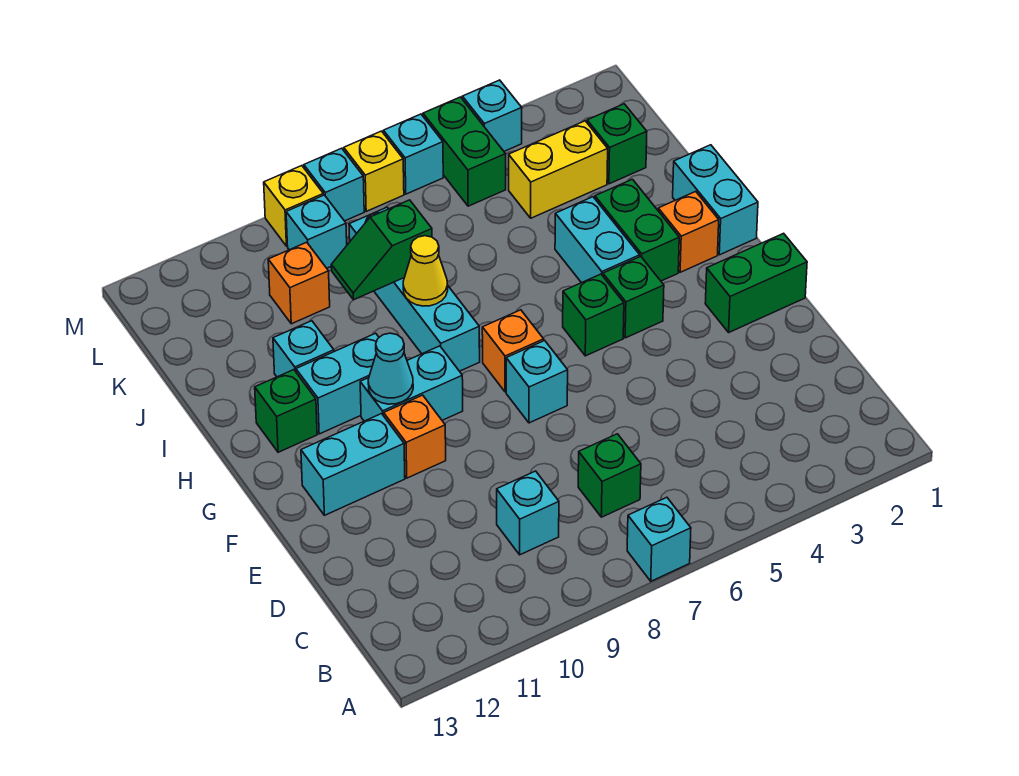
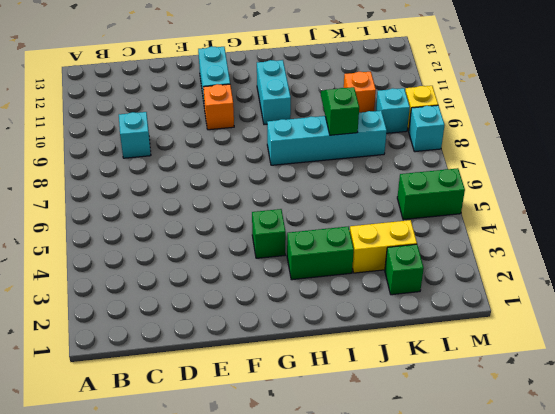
yellow brick J3:K3 level 1 -> yellow brick K3:K4 level 1
none -> cyan brick A7 level 1
none -> green brick C7 level 1
none -> green brick F1:F2 level 1
none -> cyan brick F7 level 1

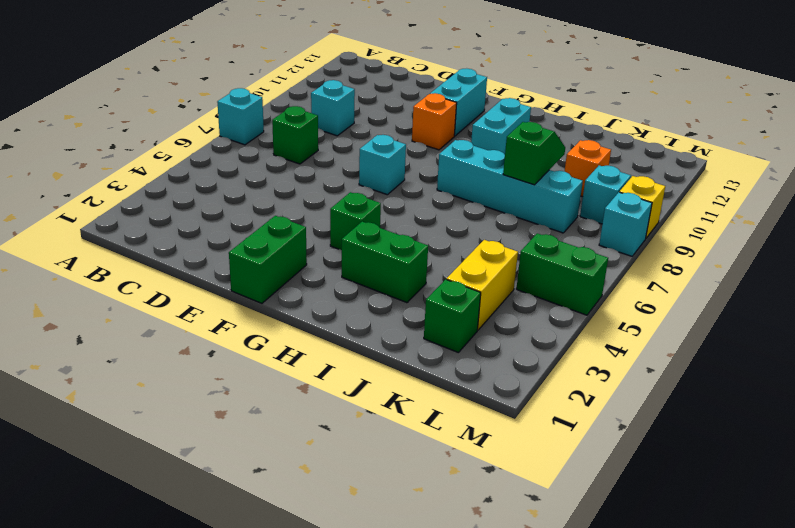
none -> green brick G5 level 1
none -> orange brick G7 level 1
none -> cyan brick G9:G10 level 1
none -> cyan brick H1:I1 level 1

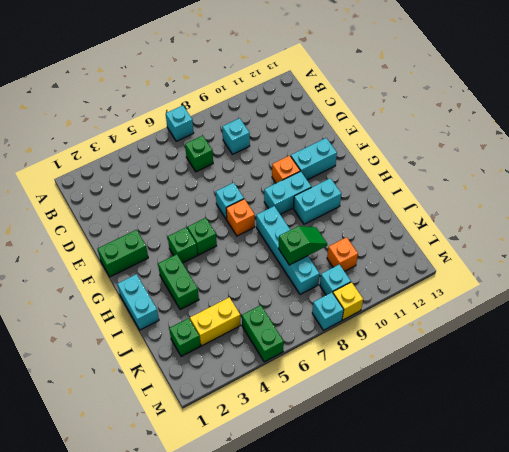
none -> orange brick H2 level 1
none -> cyan brick H4:I4 level 1
none -> green brick H12 level 1
none -> cyan brick I11 level 1

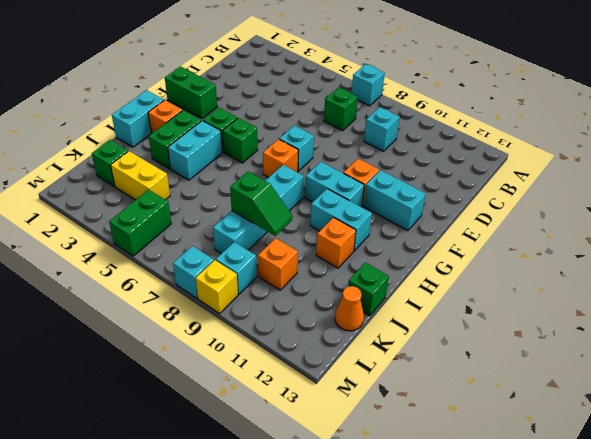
orange brick I11 level 1 -> cyan brick I11 level 1
green brick J13 level 1 -> green brick H12 level 1
orange cone K13 level 1 -> none
none -> cyan brick M4 level 1
none -> cyan brick M6 level 1
none -> yellow brick M7 level 1
none -> cyan cone G10 level 2

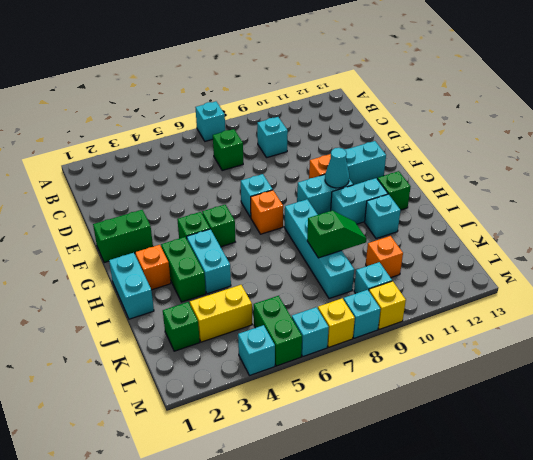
none -> yellow cone I8 level 2

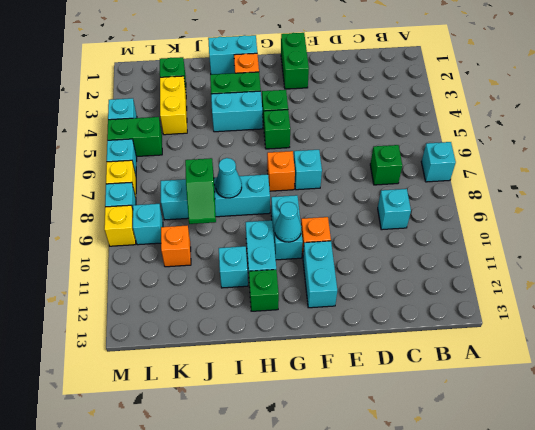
cyan cone I8 level 2 -> yellow cone I8 level 2

